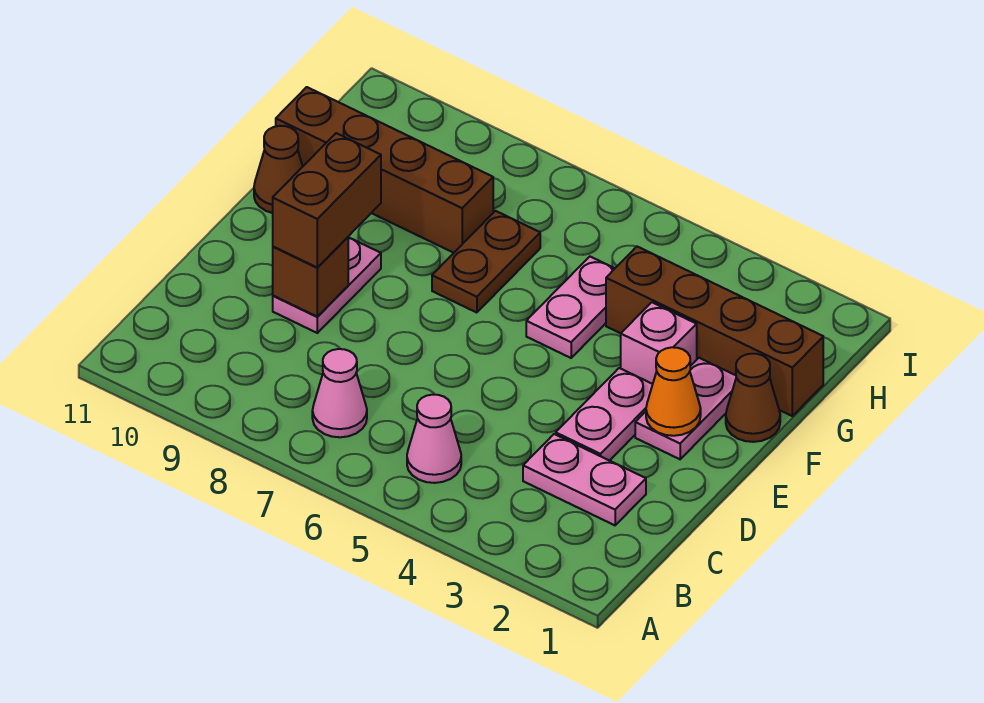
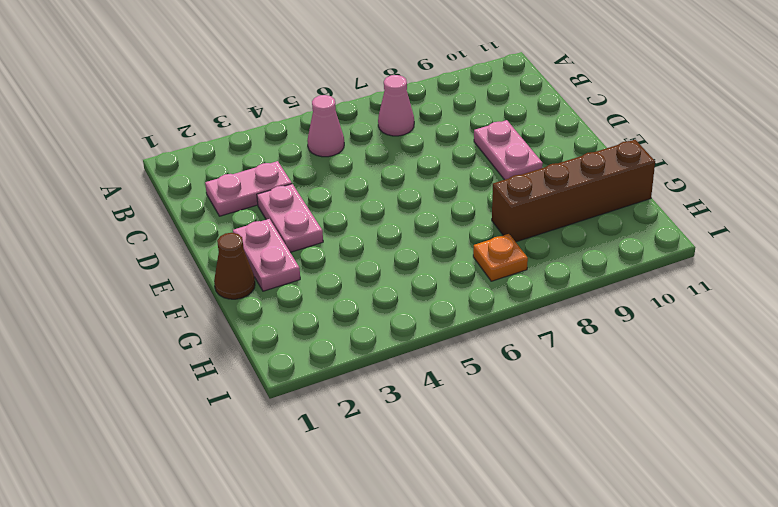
orange plate H7 level 1 -> none
none -> pink brick F3 level 1
none -> pink plate F5:G5 level 1
none -> brown plate F7:G7 level 1

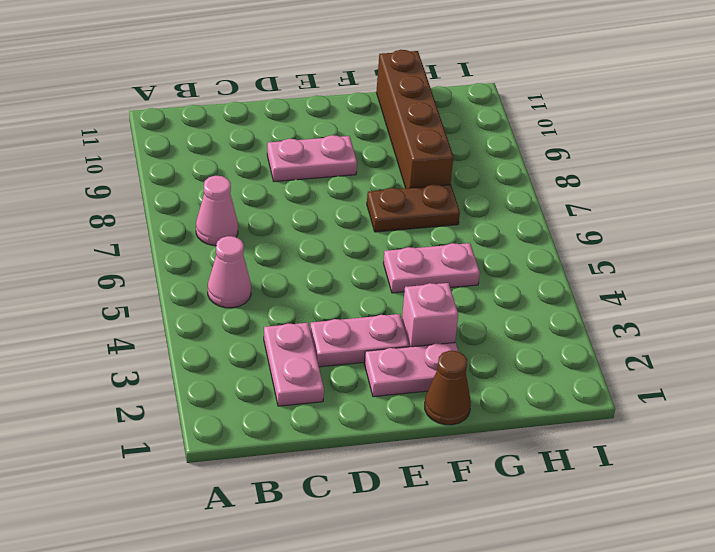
none -> brown cone F11 level 1
none -> brown brick G1:G4 level 1
none -> brown brick D9 level 2

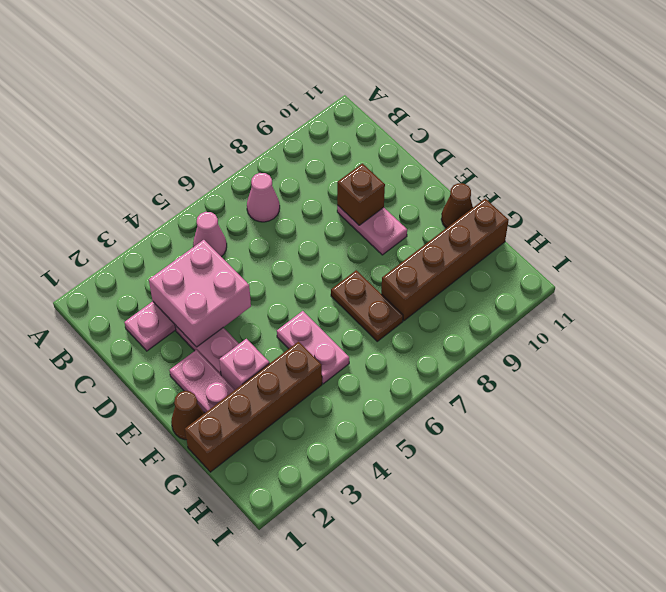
pink brick C3:D4 level 2 -> none
none -> orange cone E2 level 2
none -> brown brick D9:E9 level 3

